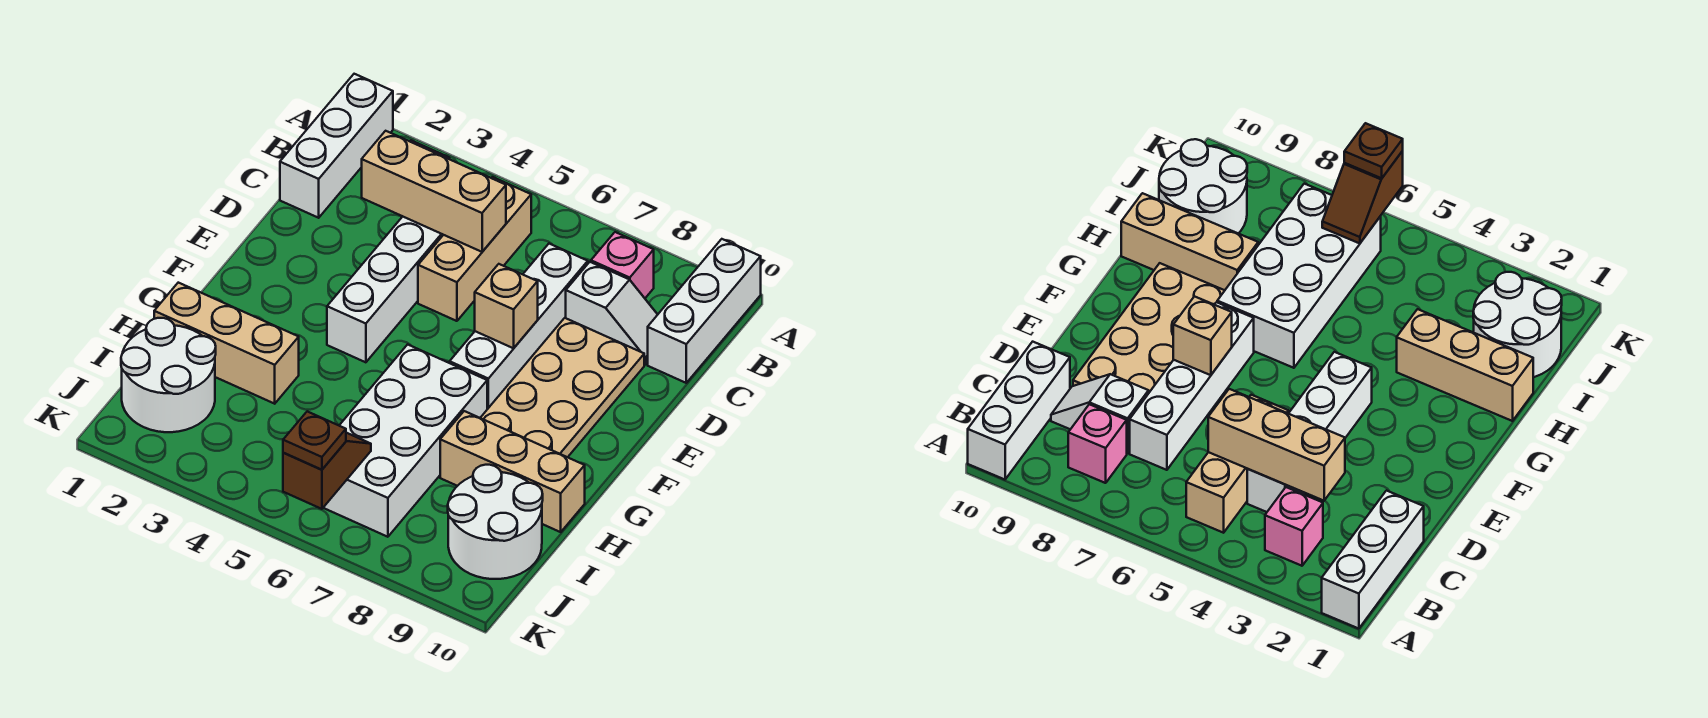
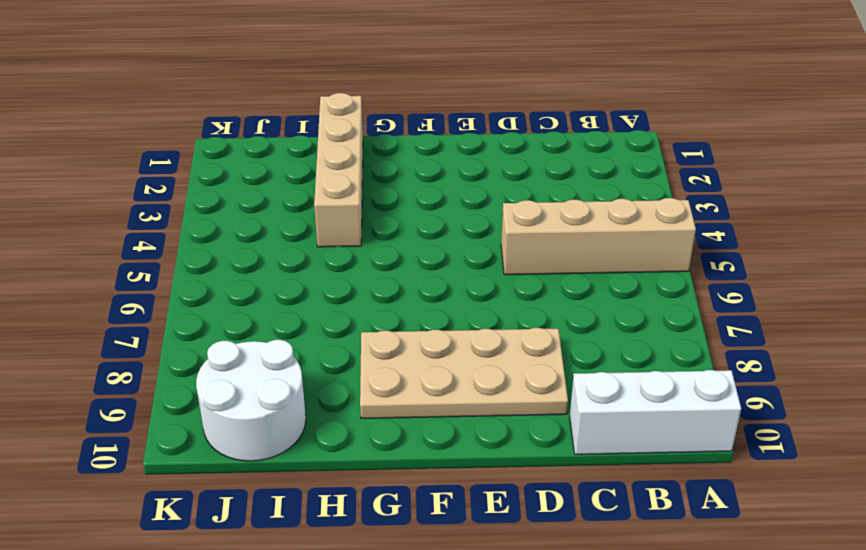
tan brick A5:D5 level 1 -> tan brick B5:D5 level 1
tan brick H1:H4 level 1 -> tan brick H1:H3 level 1
none -> white brick A1:C1 level 1
none -> pink brick B3 level 1
none -> pink brick B8 level 1

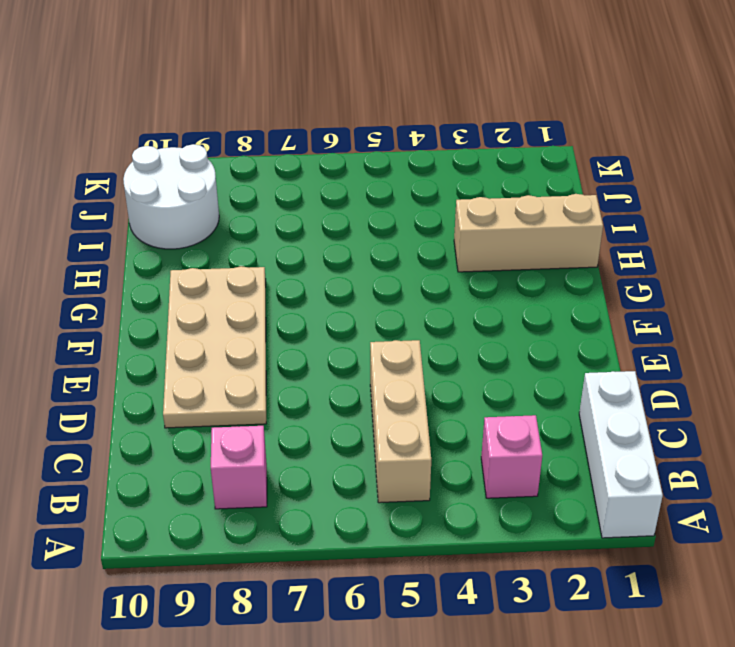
none -> white brick A10:C10 level 1
none -> white brick C4:F4 level 1
none -> white brick C7:F7 level 1

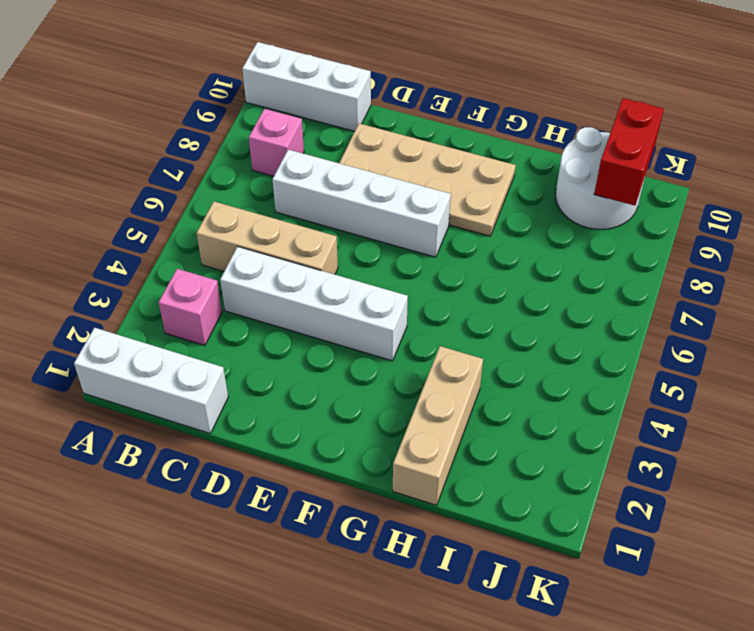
red brick J9:J10 level 2 -> none
none -> white slope C8:C9 level 1 top 8
none -> white brick G6:J7 level 1
none -> tan brick H8:H10 level 1

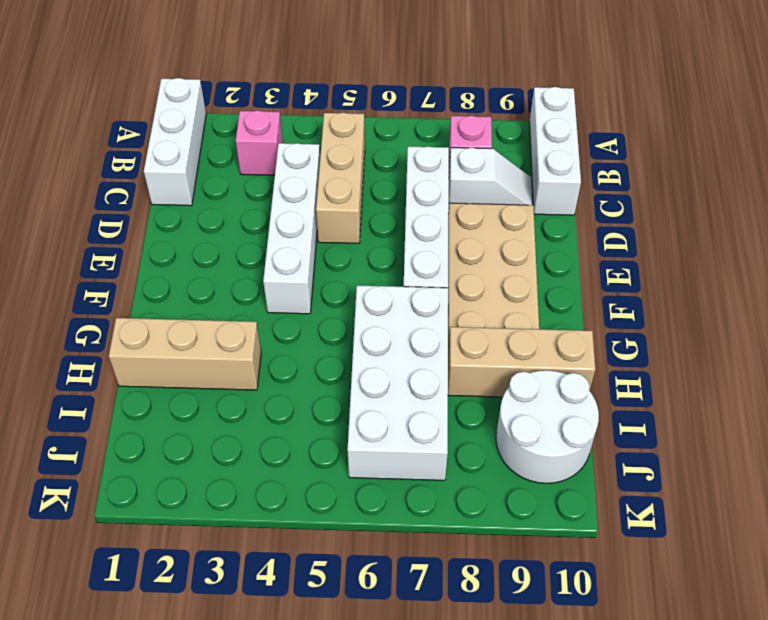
none -> white round brick I1:J2 level 1
none -> tan brick C3:C5 level 2
none -> tan brick E7 level 2

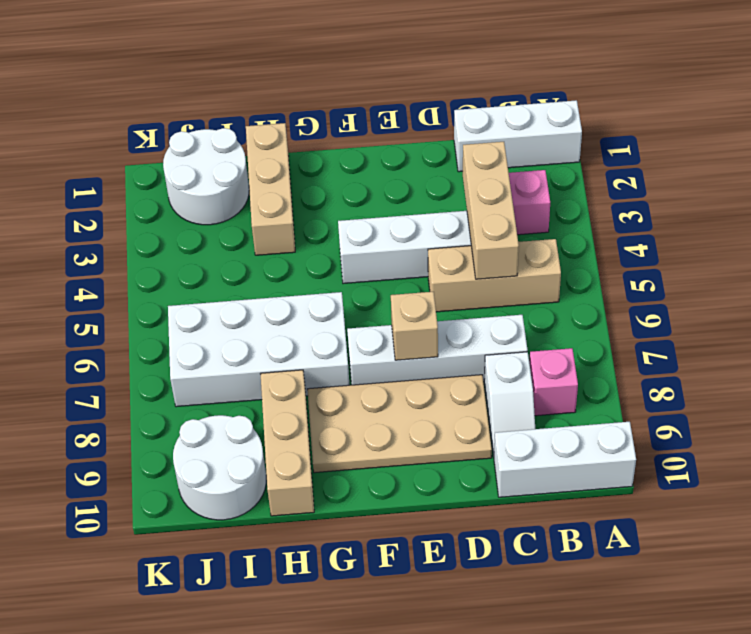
none -> brown slope J6:K6 level 2 top K
none -> brown plate K6 level 3

